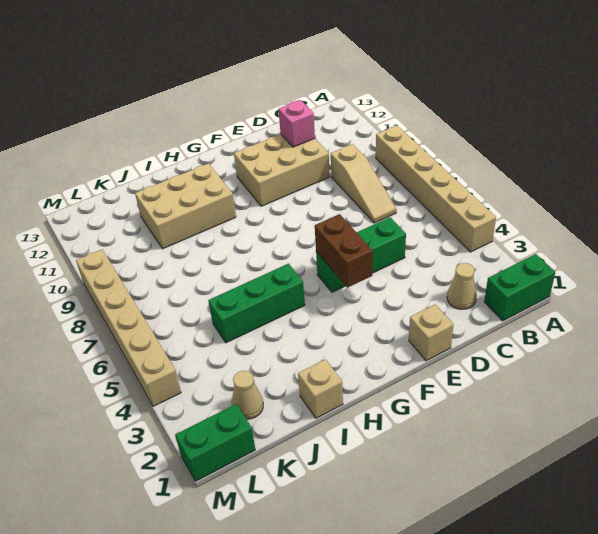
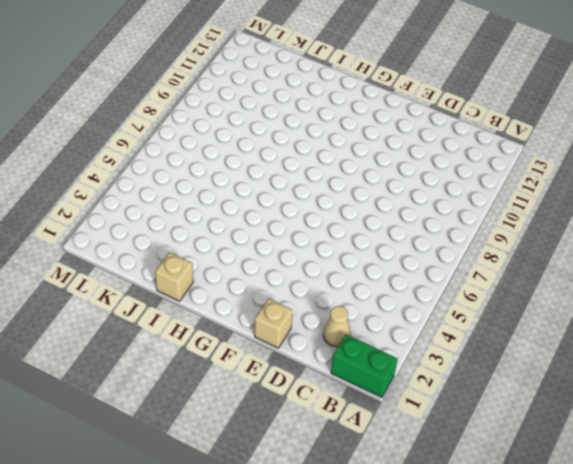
none -> tan brick A4:A9 level 1
none -> tan slope C7:C9 level 1 top 9
none -> green brick D5:F5 level 1

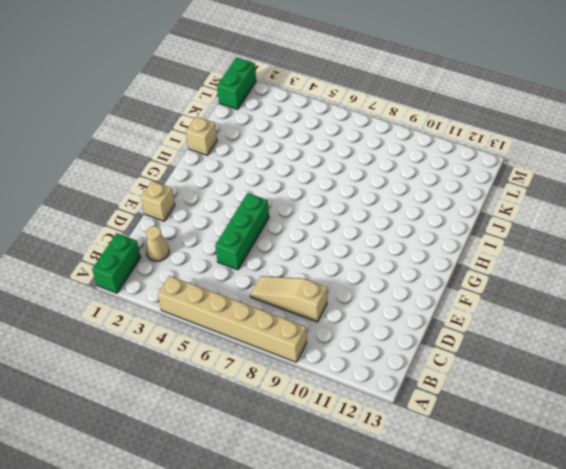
none -> tan brick D10:F11 level 1
none -> green brick H5:J5 level 1
none -> tan brick H10:J11 level 1

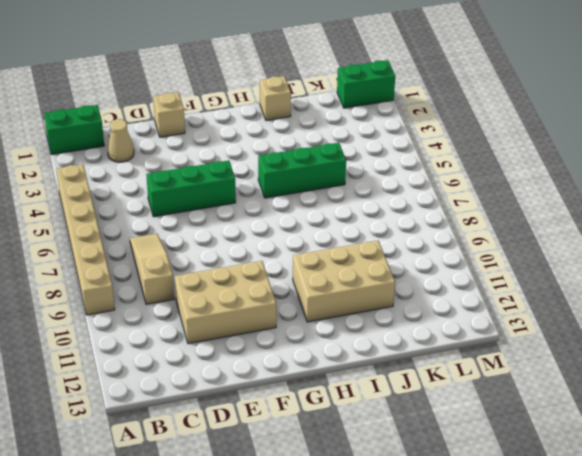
none -> tan cone K2 level 1
none -> tan brick M4:M9 level 1
none -> pink brick D11 level 2

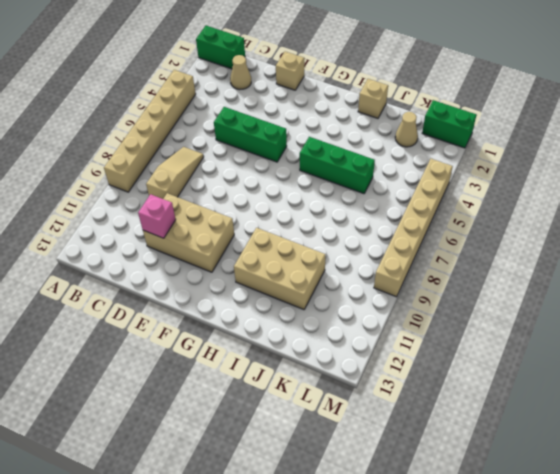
none -> brown brick F4:F5 level 2

